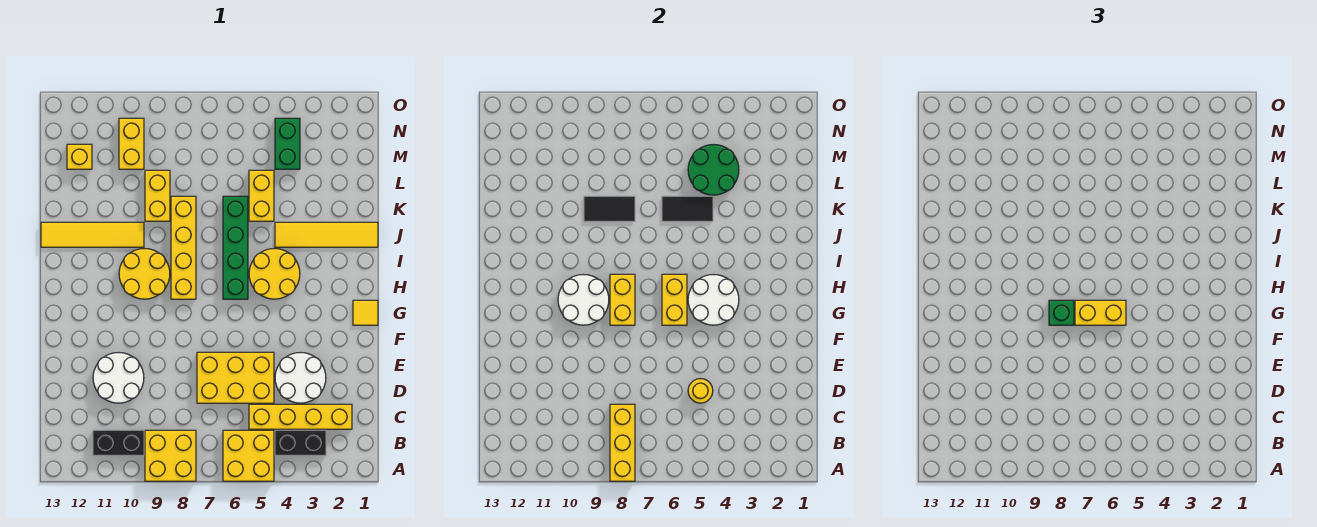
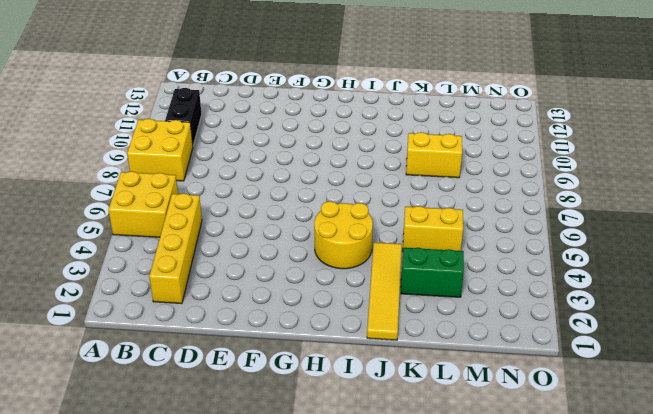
green brick K3:L3 level 1 -> green brick M4:N4 level 1
none -> black brick B3:B4 level 1
none -> white round brick D3:E4 level 1
none -> yellow brick D5:E7 level 1
none -> white round brick D10:E11 level 1

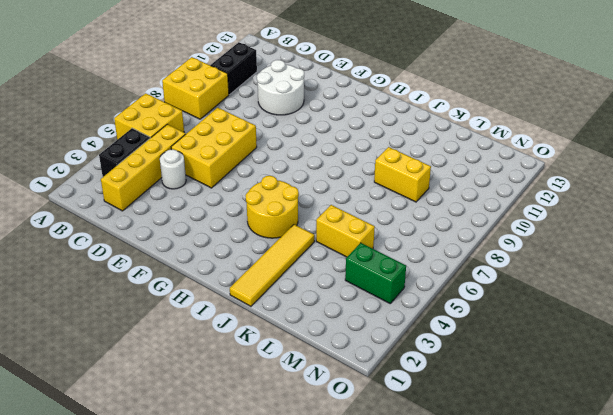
white round brick D4 level 1 -> white round brick D3:E4 level 1
none -> yellow tile G1 level 1
none -> green brick H6:K6 level 1
none -> yellow brick H8:K8 level 1
none -> yellow round brick H9:I10 level 1

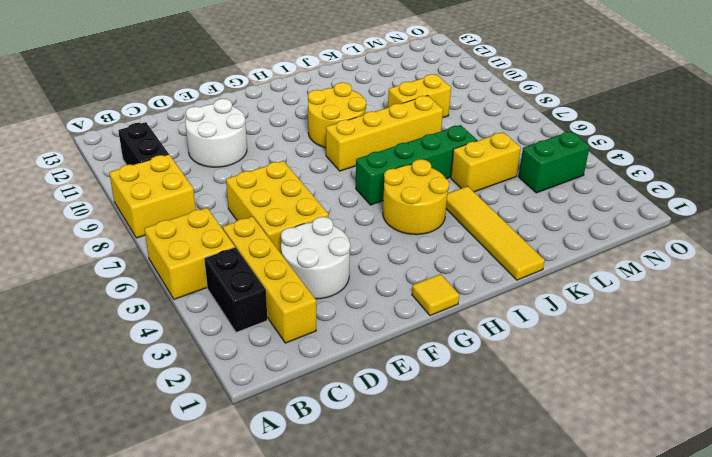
none -> yellow tile J10:J13 level 1
none -> yellow brick M10:N10 level 1
none -> yellow brick M12 level 1
none -> yellow brick A8:C8 level 2

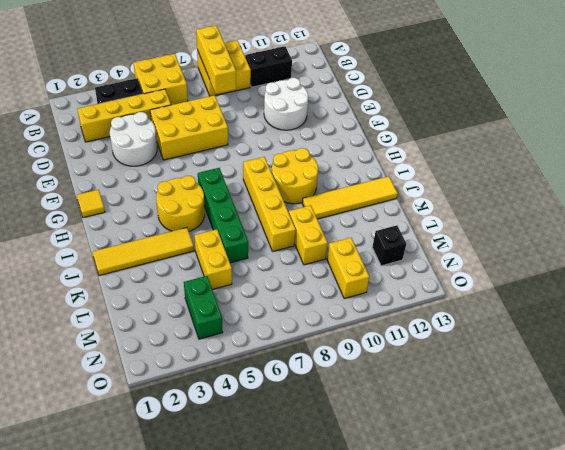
black brick M12 level 1 -> yellow brick M12 level 1
none -> yellow round brick D5 level 2
none -> white round brick G4:H5 level 2
none -> yellow brick G6:H6 level 2
none -> yellow brick G8:H8 level 2

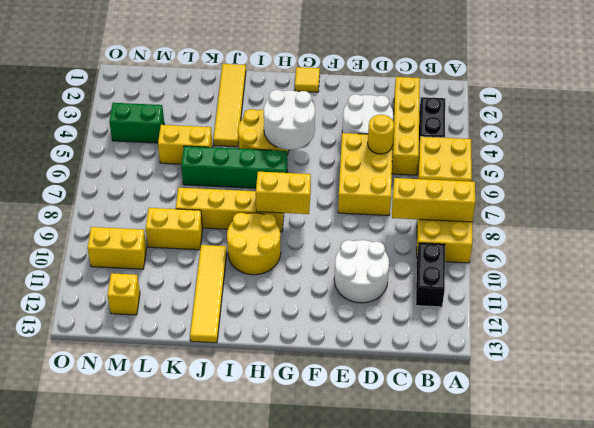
none -> yellow brick G6:H6 level 2
none -> white round brick G9:H10 level 2
none -> black tile K5:K6 level 2
none -> black tile K8:K9 level 2

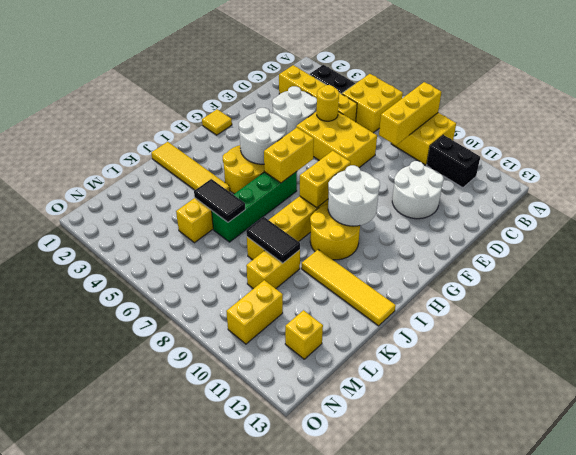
none -> green brick M4:N4 level 1
none -> green round brick L4:M5 level 2
none -> yellow brick G6:G7 level 3
none -> green brick G8 level 3

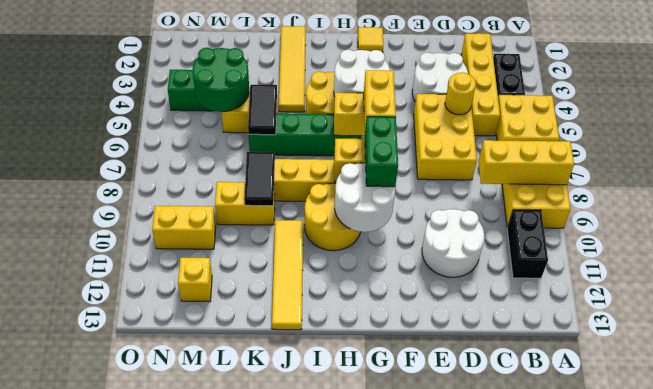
green brick G8:G9 level 3 -> green brick G8 level 3

